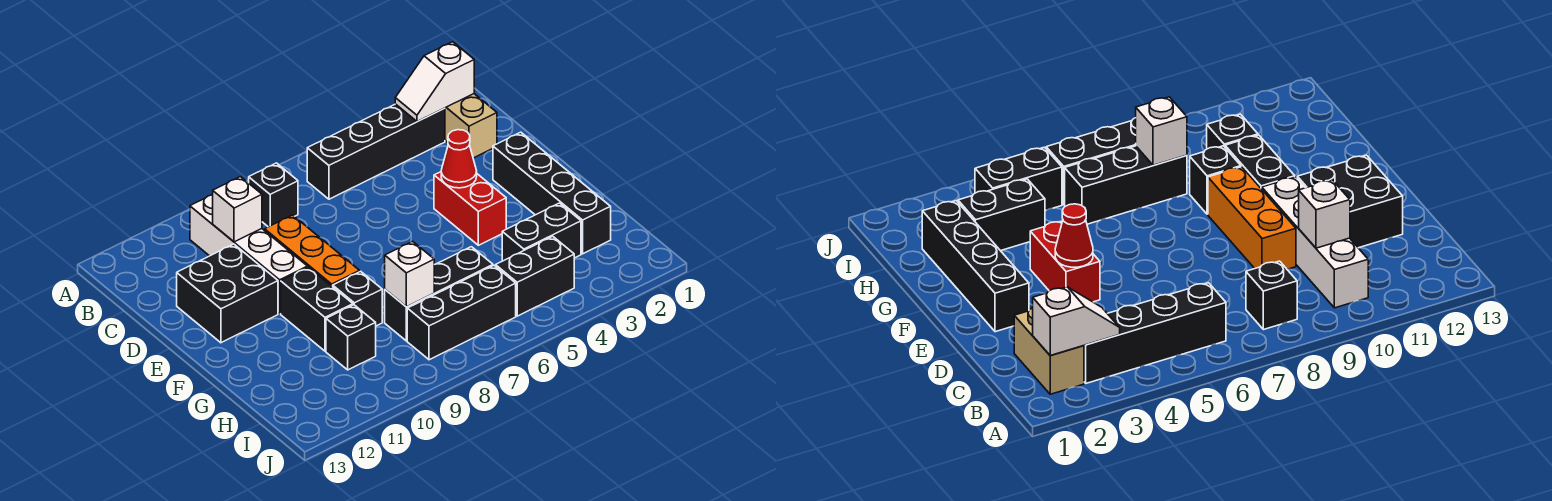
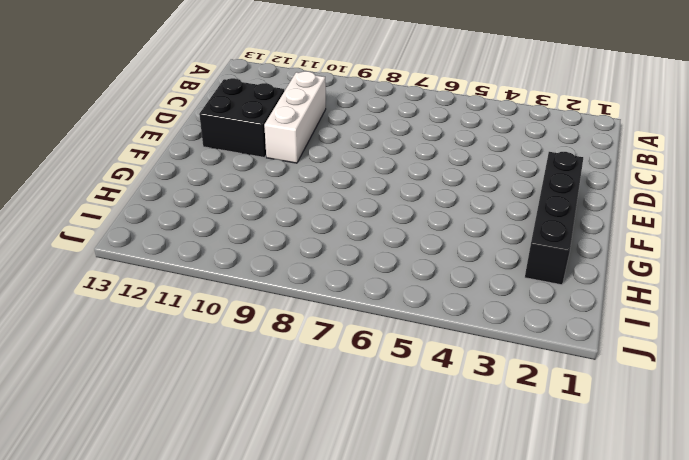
white brick C10:E10 level 1 -> white brick B10:E10 level 1
none -> tan brick B2:C2 level 1
none -> black brick B3:B6 level 1
none -> black brick B8 level 1

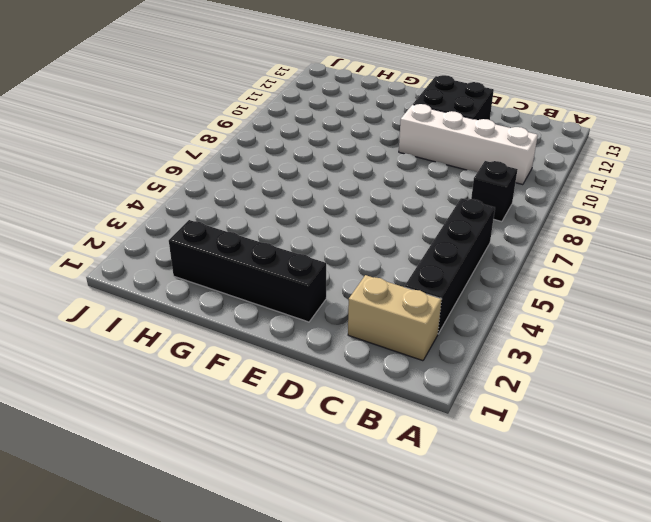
none -> orange brick D9:F9 level 1
none -> red brick E4:F4 level 1
none -> black brick F10:G10 level 1

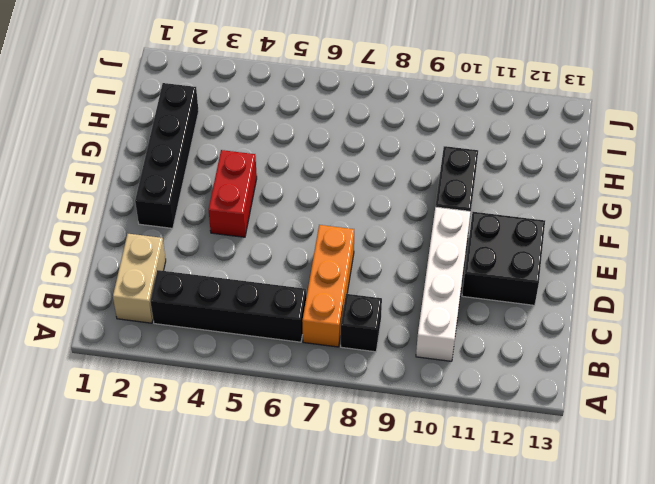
orange brick B7:D7 level 1 -> orange brick D9:F9 level 1
none -> black brick G9 level 1
none -> black brick H3:H4 level 1
none -> black brick H6:H8 level 1

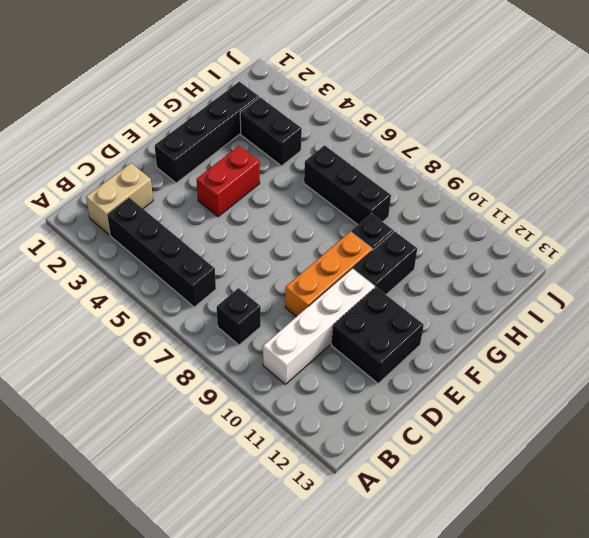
none -> black brick H10 level 1
none -> black brick I4:I5 level 1
none -> black brick I6:I8 level 1

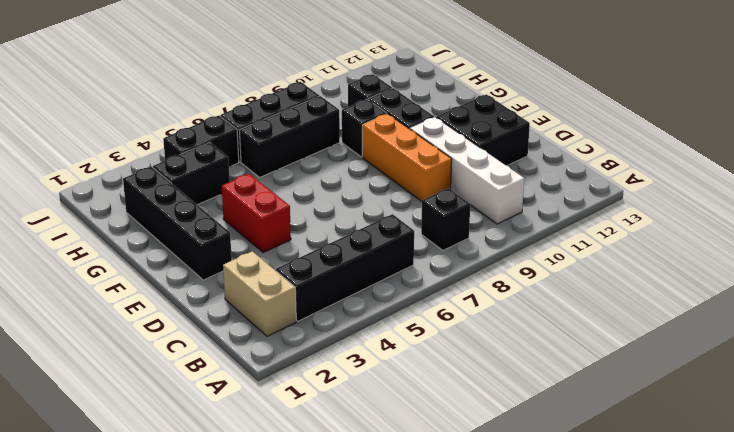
none -> white slope B2:B3 level 2 top 2
none -> white brick C10 level 2
none -> red cone E4 level 2

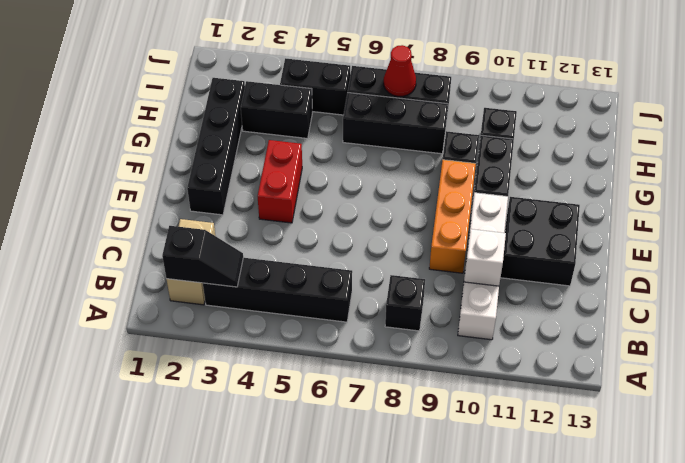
black slope B2:B3 level 2 top 2 -> white slope B2:B3 level 2 top 2
red cone I7 level 2 -> red cone E4 level 2
none -> white brick H8 level 2

